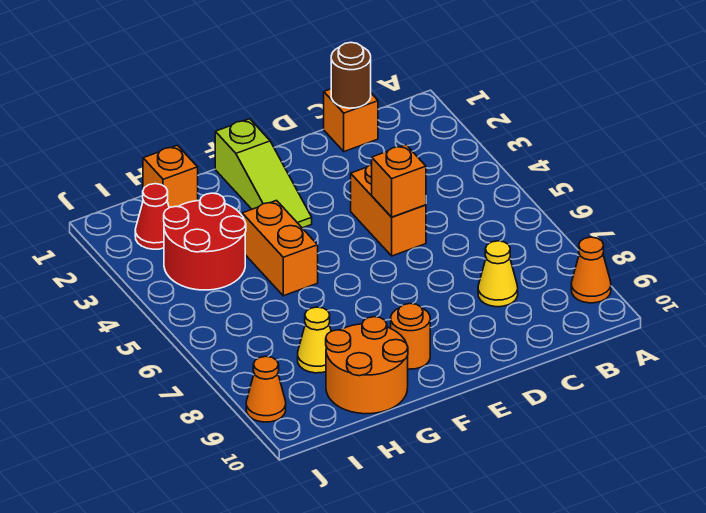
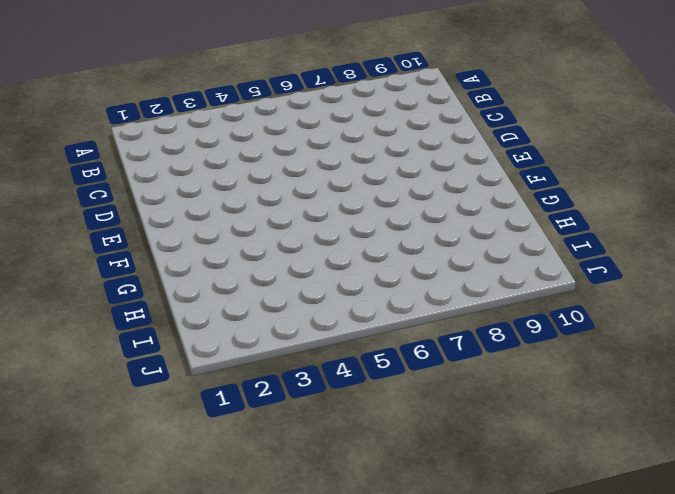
none -> orange cone A9 level 1
none -> orange brick C1 level 1
none -> yellow cone C8 level 1

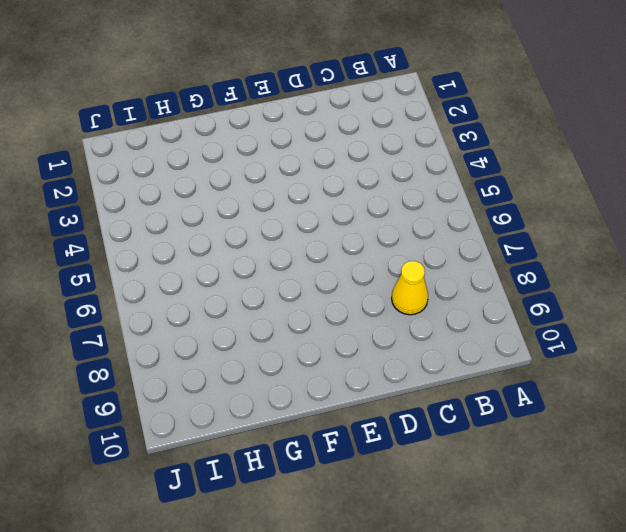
none -> orange cone A9 level 1
none -> orange brick C1 level 1
none -> orange brick D4:D5 level 1

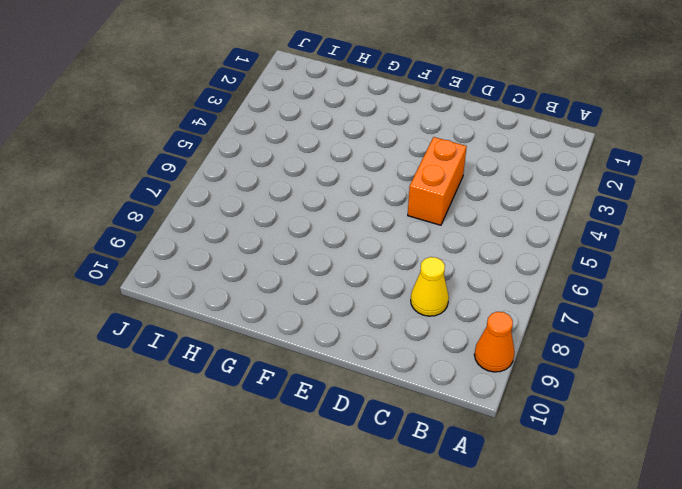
none -> orange brick C1 level 1
none -> lime slope F1:F3 level 1 top 1
none -> orange round brick F9 level 1

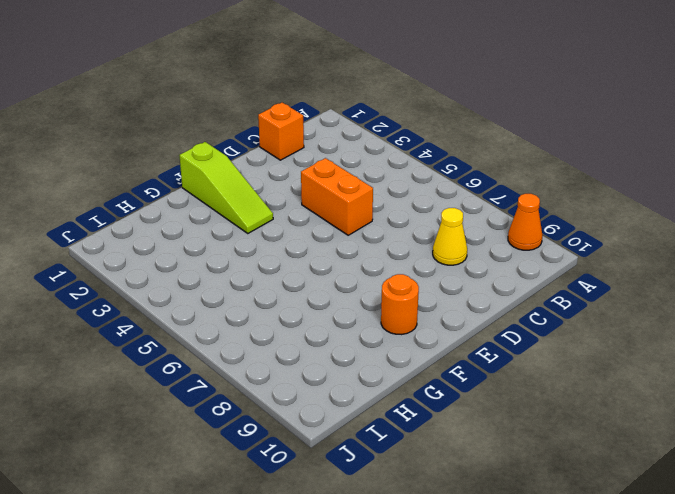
none -> orange brick G4:G5 level 1
none -> orange round brick G9:H10 level 1
none -> orange brick H1 level 1

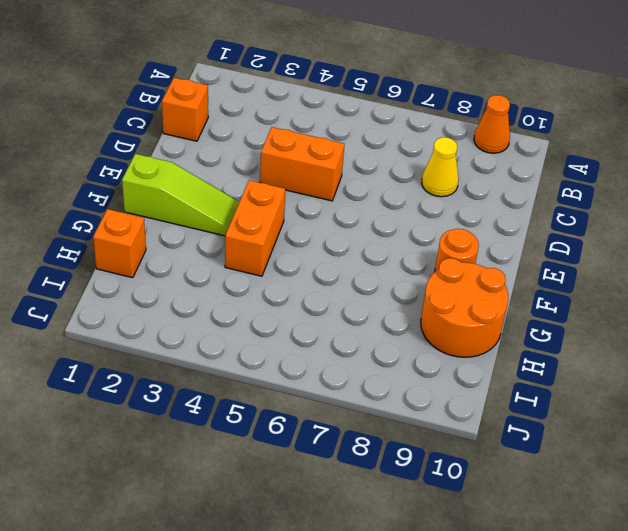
orange brick F4:G4 level 1 -> orange brick G4:G5 level 1
none -> red round brick H3:I4 level 1
none -> yellow cone H8 level 1
none -> red cone I2 level 1

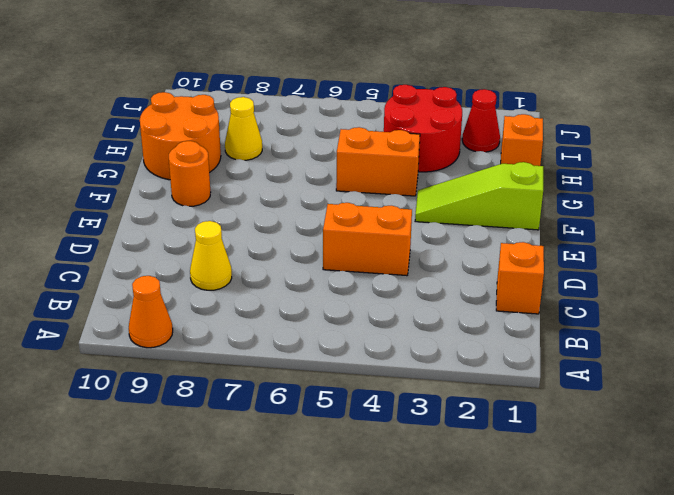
none -> orange cone J9 level 1
none -> brown round brick C1 level 2
none -> orange brick D5 level 2

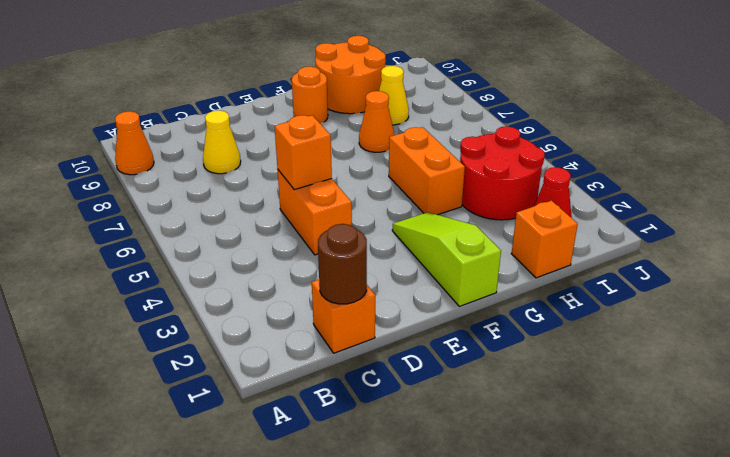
orange cone G7 level 1 -> orange cone J9 level 1

